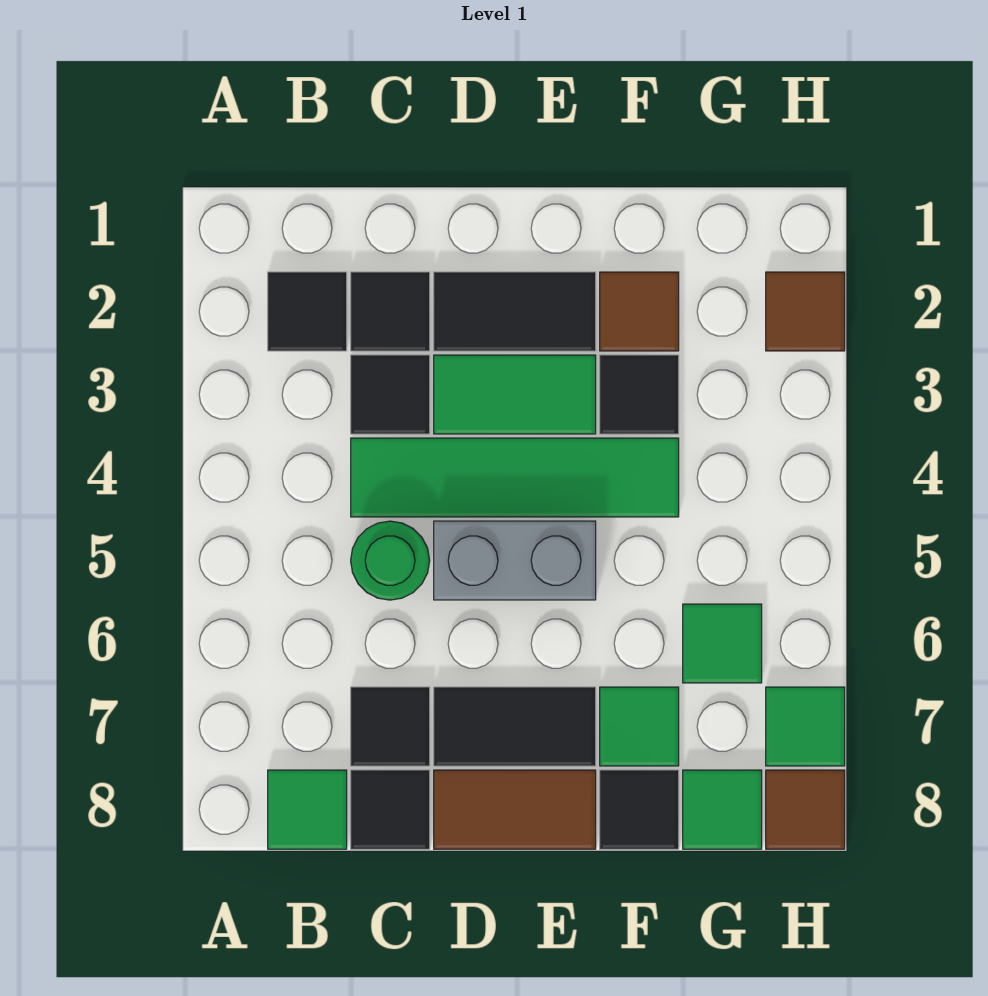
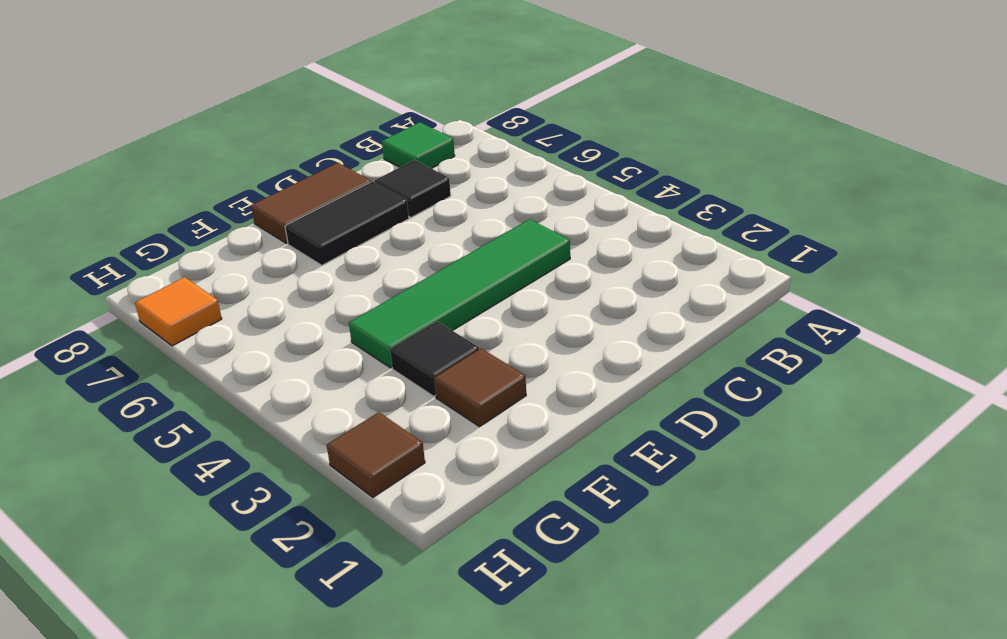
orange tile H7 level 1 -> green tile H7 level 1
none -> black tile B2 level 1
none -> black tile C2 level 1
none -> black tile C3 level 1

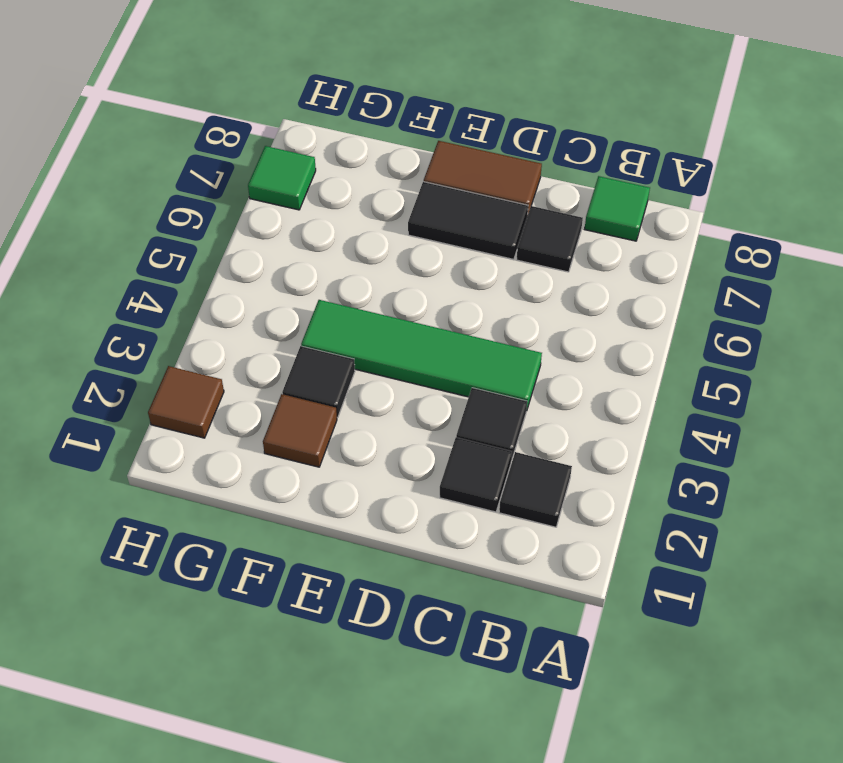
none -> green round brick C5 level 1
none -> black tile C8 level 1
none -> black tile D2:E2 level 1

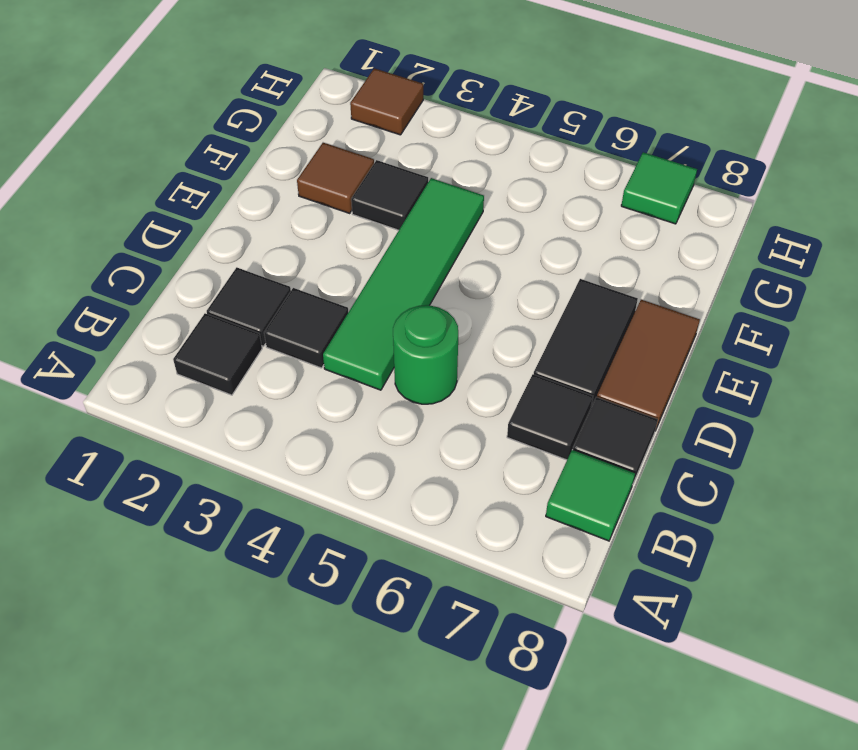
none -> black tile D2:E2 level 1
none -> green tile D3:E3 level 1
none -> grey brick D5:E5 level 1

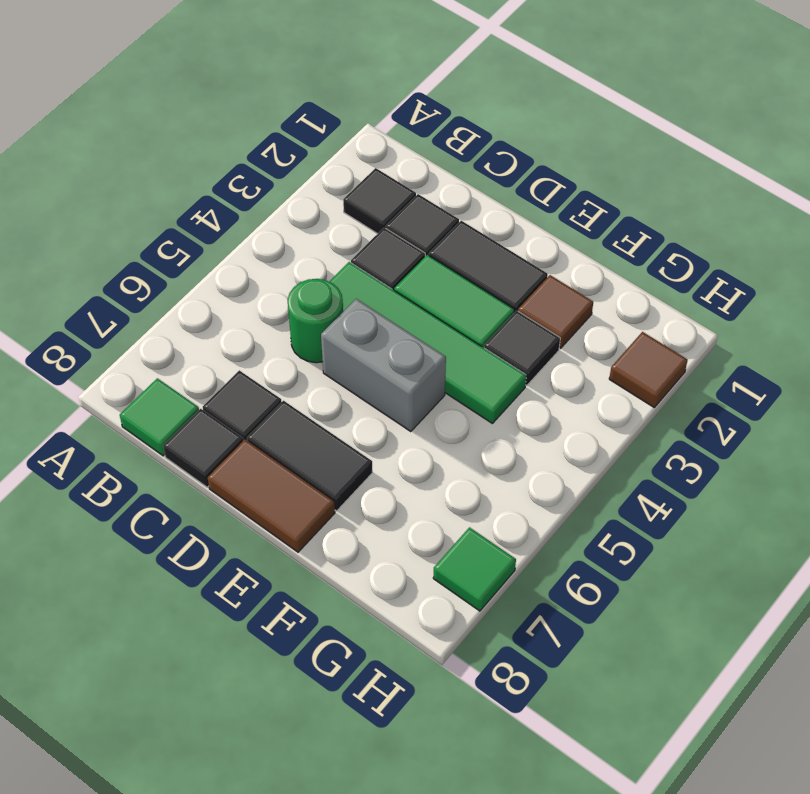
none -> green tile F7 level 1
none -> black tile F8 level 1
none -> green tile G6 level 1

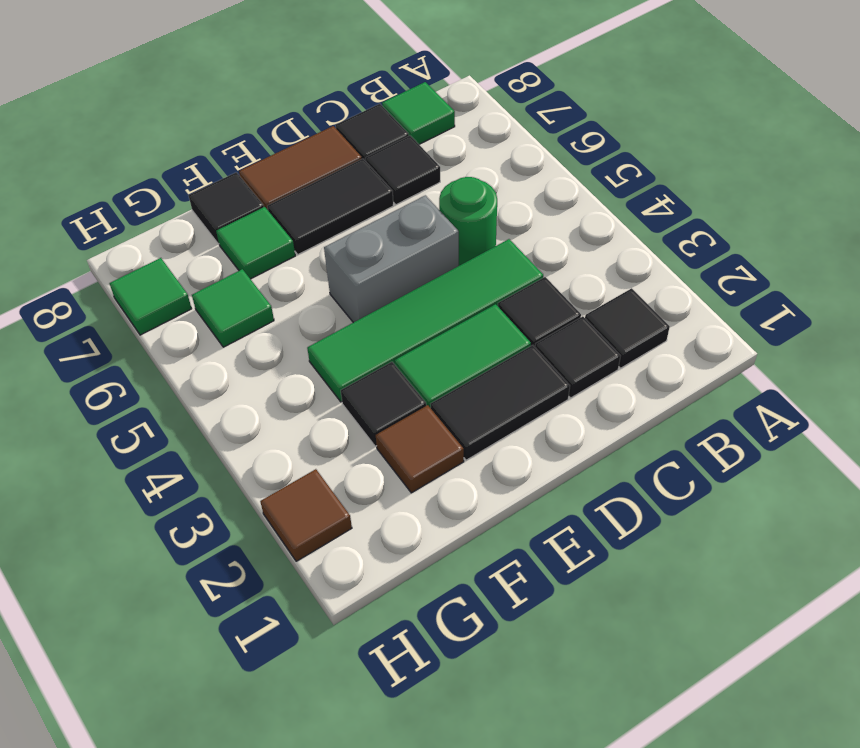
none -> green tile G8 level 1
none -> brown tile H8 level 1

